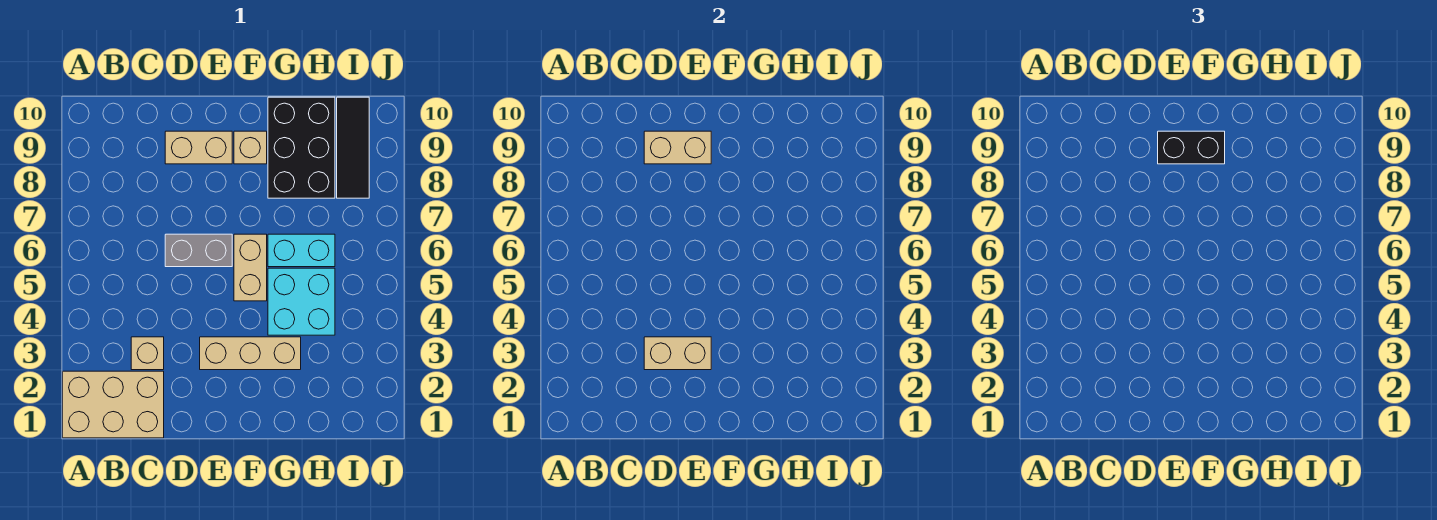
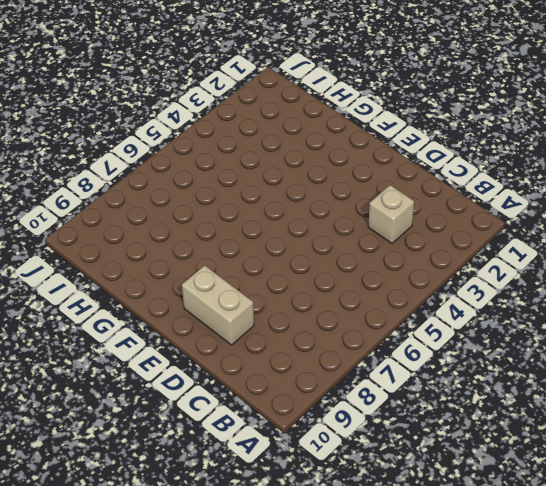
none -> tan brick A1:C2 level 1
none -> grey brick D6:E6 level 1
none -> tan brick E3:G3 level 1

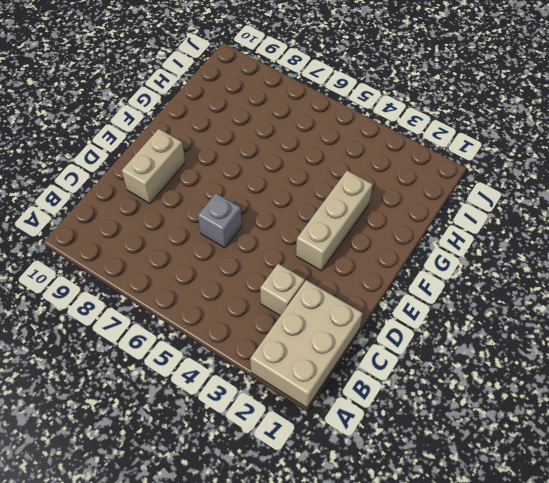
grey brick D6 level 1 -> grey brick D6:E6 level 1
none -> tan brick F5:F6 level 1
none -> tan brick F9 level 1
none -> cyan brick G4:H5 level 1

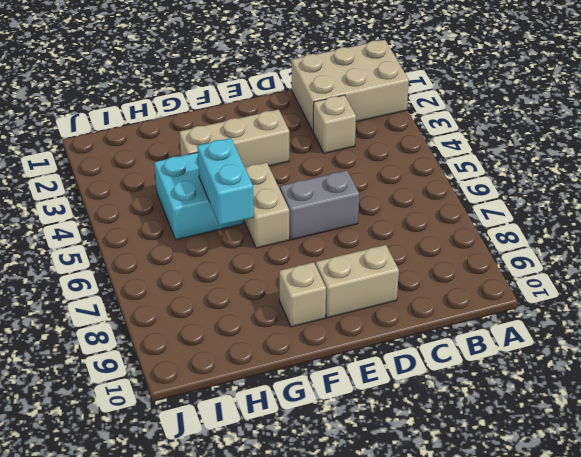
cyan brick G5:G6 level 2 -> cyan brick G6:H6 level 1
none -> black brick G8:H10 level 1
none -> black tile I8:I10 level 1
none -> tan brick D3:E3 level 2

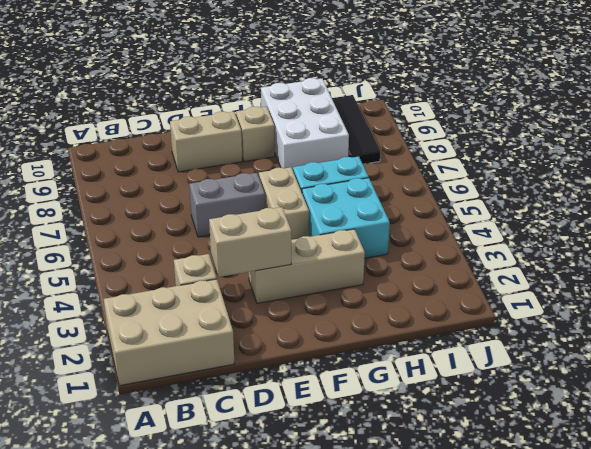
white brick G8:H10 level 1 -> black brick G8:H10 level 1
none -> tan brick D9:E9 level 2
none -> black brick E9:F9 level 3

